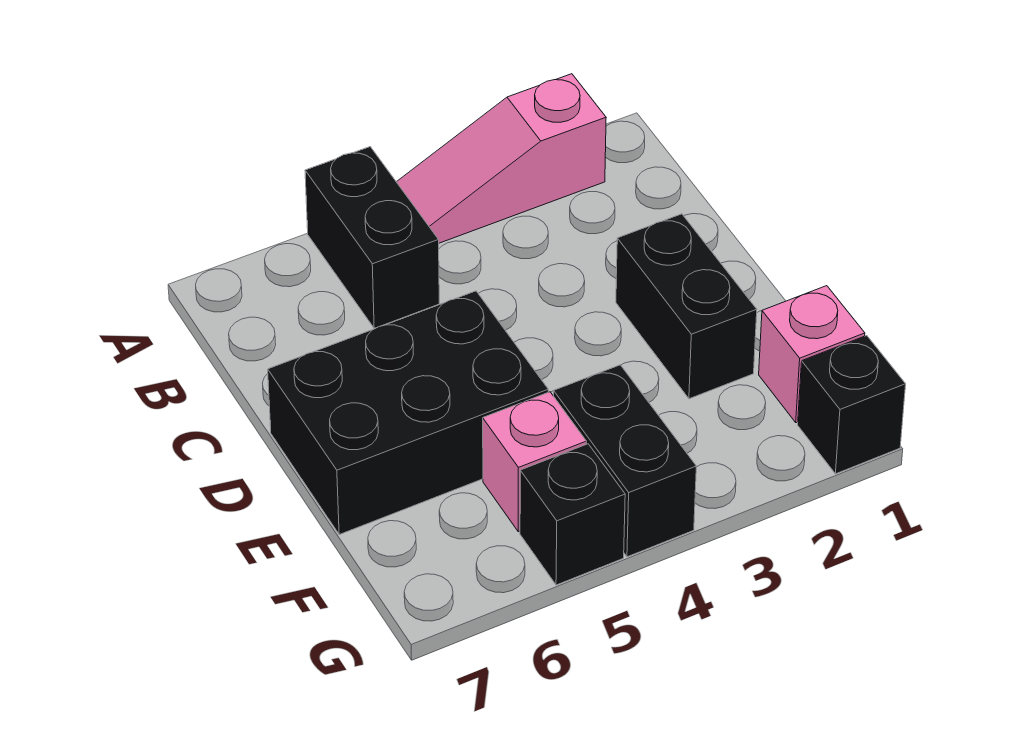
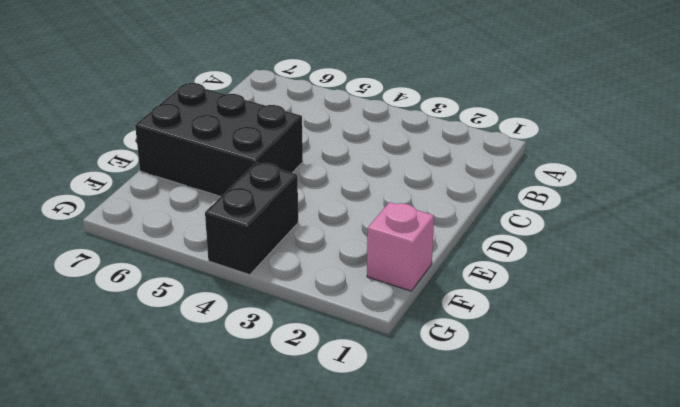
none -> pink slope A2:A4 level 1 top 2
none -> black brick A5:B5 level 1

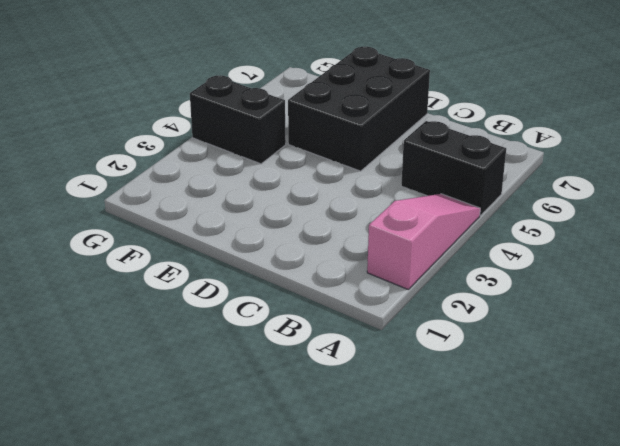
none -> black brick D2:E2 level 1
none -> pink brick F1 level 1

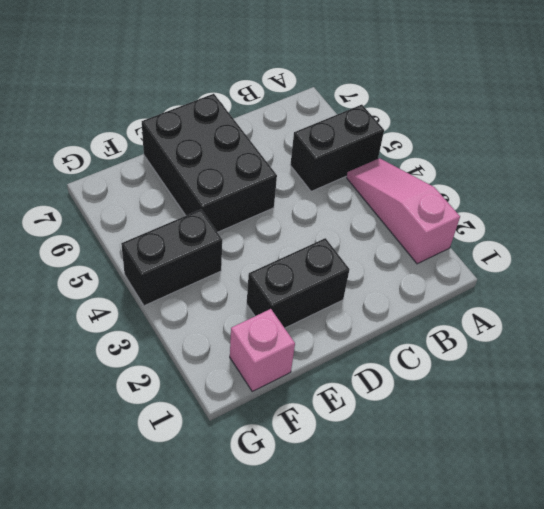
none -> pink brick F5 level 1
none -> black brick G1 level 1

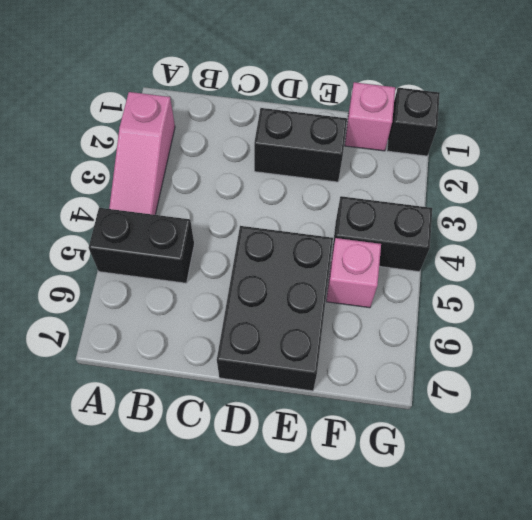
none -> black brick G5 level 1

